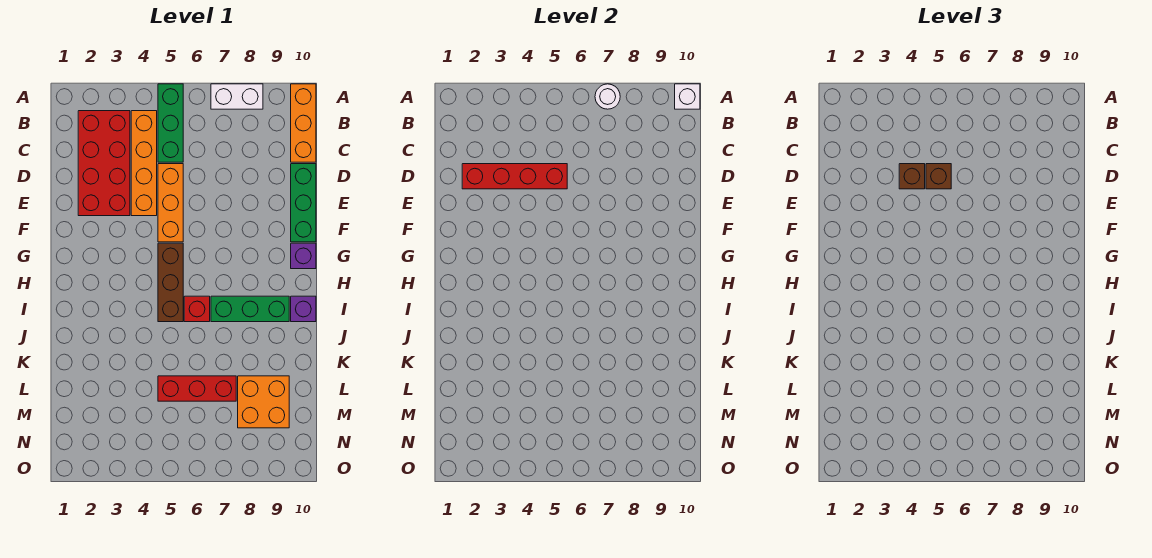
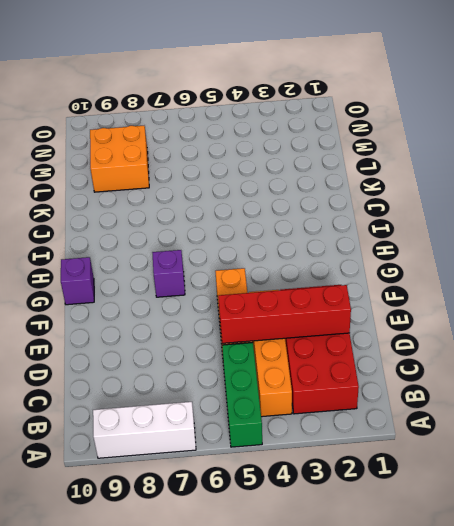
white brick A7:A9 level 1 -> white brick A7:A8 level 1
purple brick G7 level 1 -> purple brick I10 level 1
none -> orange brick A10:C10 level 1
none -> green brick D10:F10 level 1
none -> brown brick G5:I5 level 1

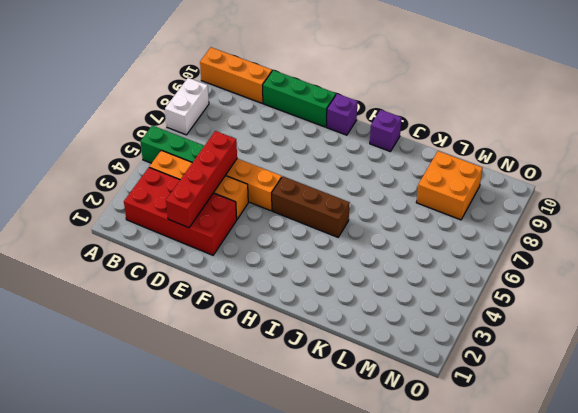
none -> red brick I6 level 1
none -> green brick I7:I9 level 1
none -> red brick L5:L7 level 1

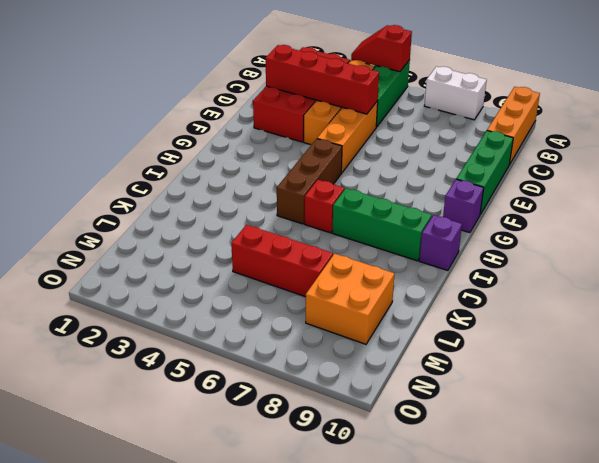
red slope A4:A5 level 2 top 5 -> none
none -> white round brick A7 level 2
none -> white brick A10 level 2
none -> brown brick D4 level 3

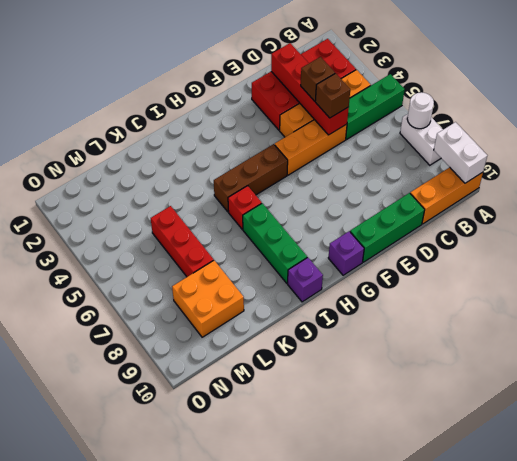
white brick A9:A10 level 2 -> white brick A10 level 2

